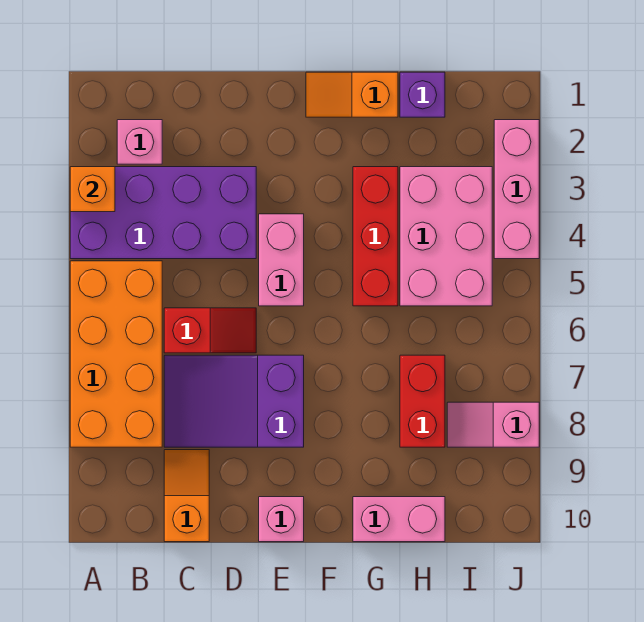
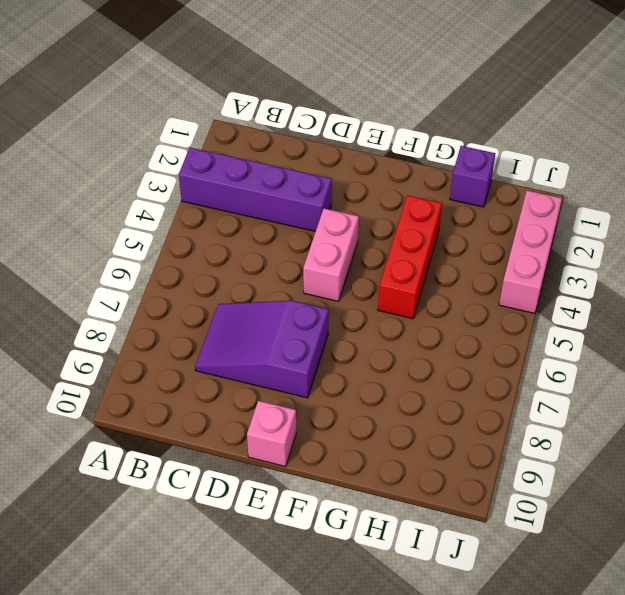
purple brick A3:D3 level 1 -> purple brick A3:D4 level 1
none -> orange brick A5:B8 level 1
none -> pink brick B2 level 1
none -> red slope C6:D6 level 1 top C

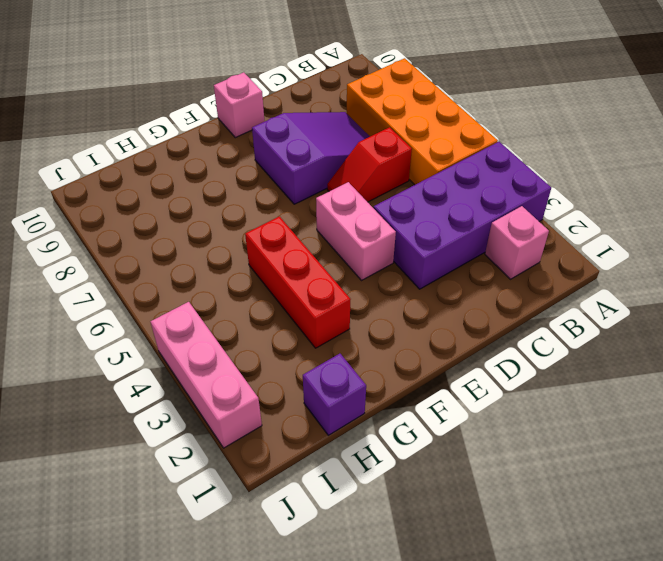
none -> orange slope C9:C10 level 1 top 10
none -> orange slope F1:G1 level 1 top G
none -> pink brick G10:H10 level 1

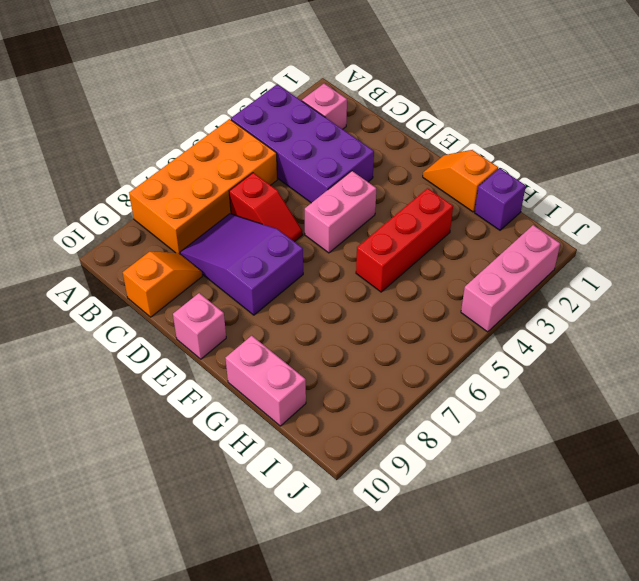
none -> pink brick H3:I5 level 1
none -> red brick H7:H8 level 1
none -> pink slope I8:J8 level 1 top J

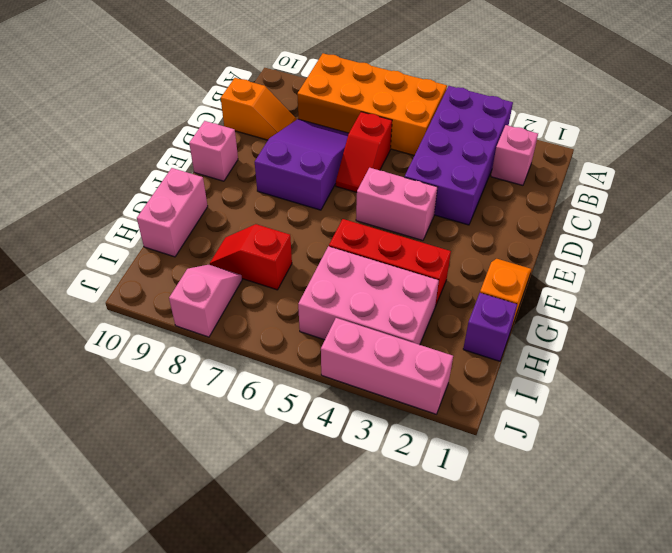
red slope H7:H8 level 1 top 7 -> red brick H7:H8 level 1
none -> orange brick A3 level 2

